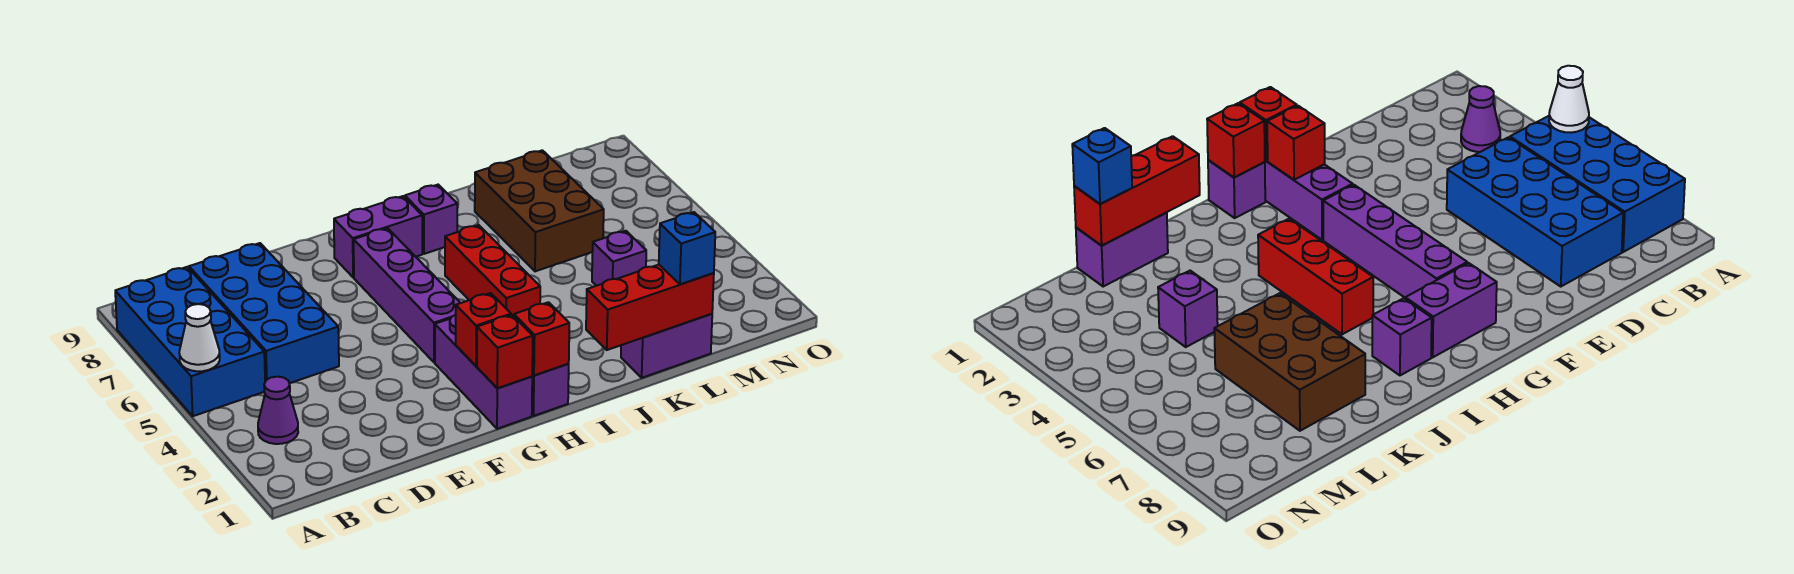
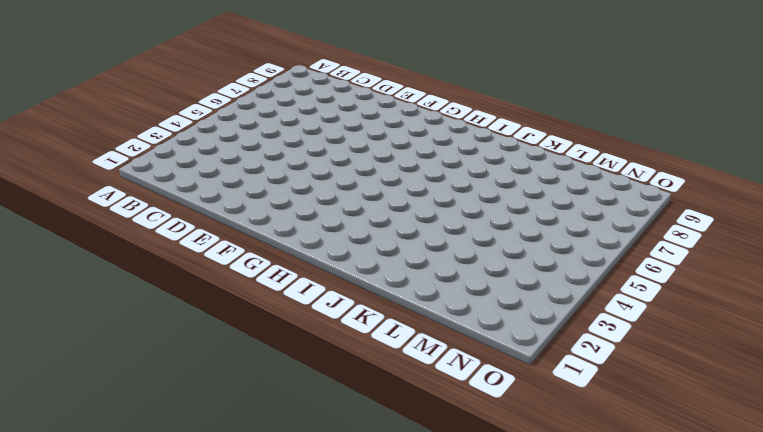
none -> blue brick A5:B8 level 1
none -> purple cone B3 level 1
none -> blue brick C5:D8 level 1

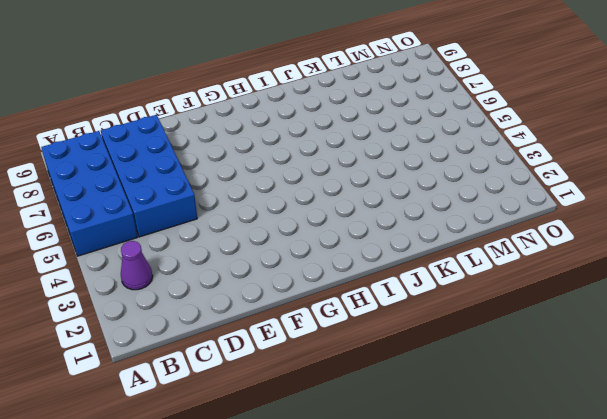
none -> purple brick G1:G3 level 1
none -> purple brick G4:G7 level 1
none -> purple brick G8:H8 level 1

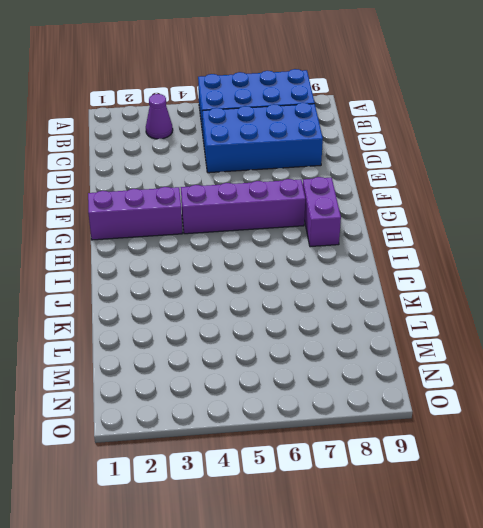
none -> purple brick H1 level 1
none -> red brick I4:I6 level 1
none -> purple brick I8 level 1

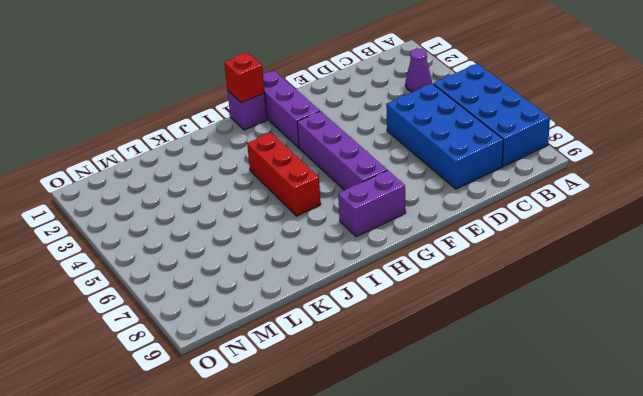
none -> purple brick I8 level 1
none -> purple brick K1:L1 level 1
none -> brown brick K6:L8 level 1

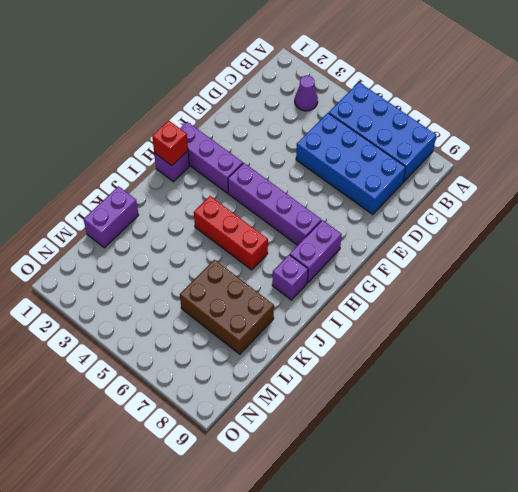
none -> purple brick L4 level 1
none -> white cone A5 level 2
none -> red brick G1 level 2

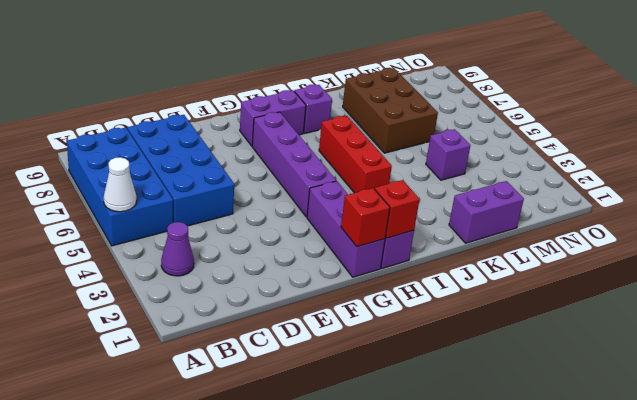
none -> red brick G2 level 2
none -> red brick J1:L1 level 2
none -> blue brick L1 level 3

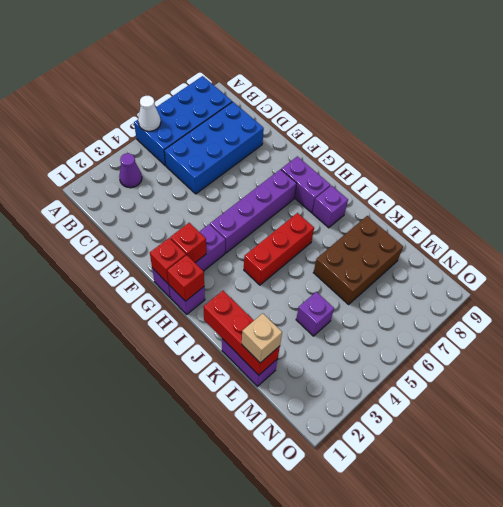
tan brick L1 level 3 -> blue brick L1 level 3

